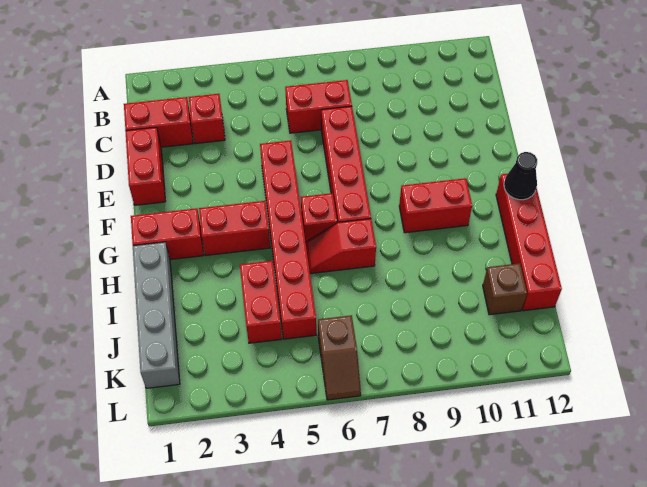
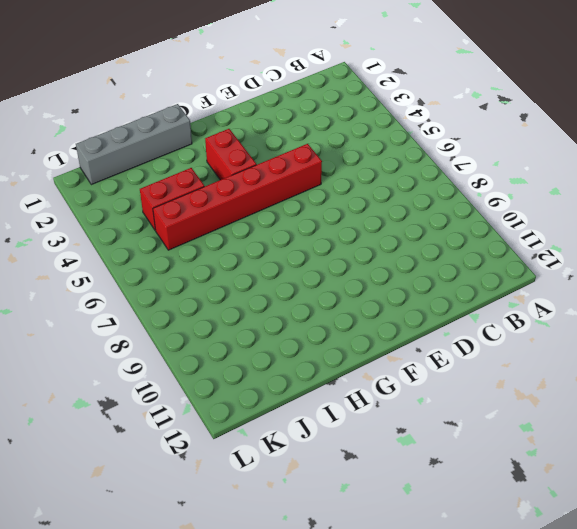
none -> red brick C1:C2 level 1
none -> red brick C3 level 1
none -> red brick C6:C7 level 1

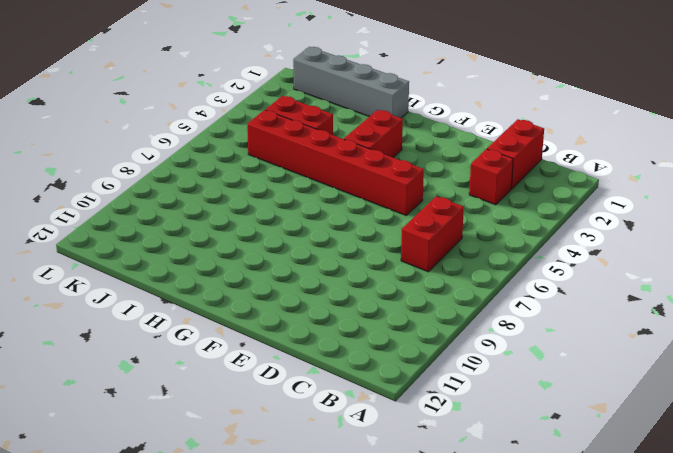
none -> red brick D1:E1 level 1
none -> red brick D7:G7 level 1
none -> red brick G1:G2 level 1

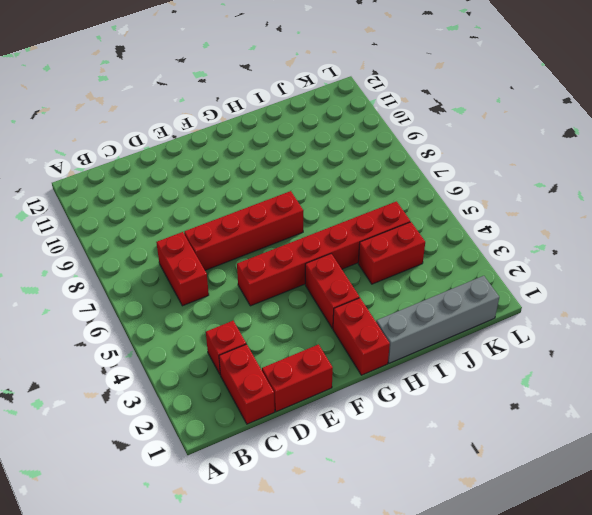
none -> red brick G6 level 1
none -> red brick G9:G10 level 1
none -> red brick G12:J12 level 1

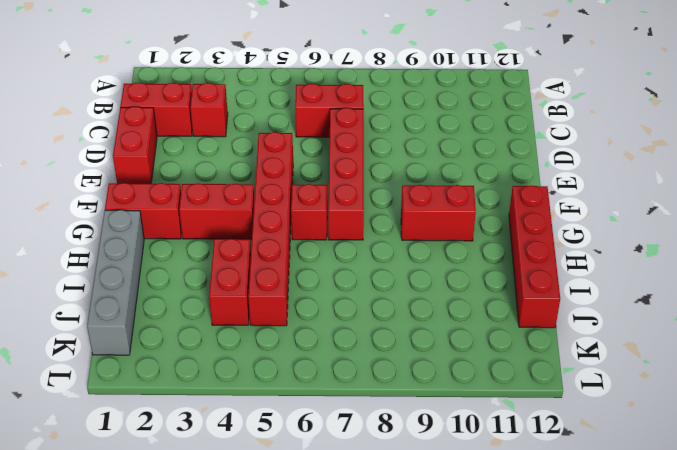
none -> red slope H6:H7 level 1 top 7
none -> brown brick J11 level 1
none -> brown slope K6:L6 level 1 top K

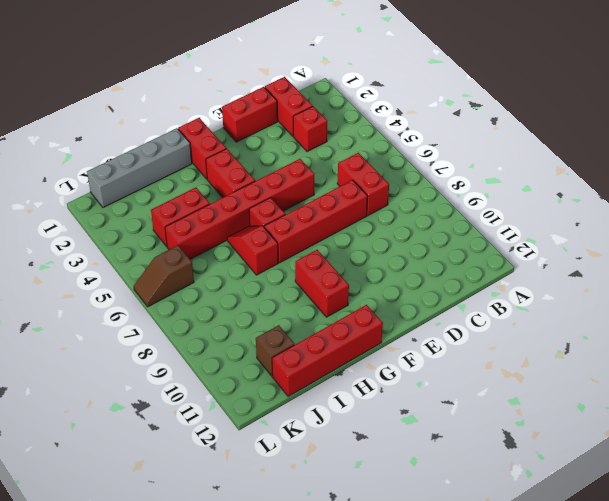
none -> black cone G12 level 2

